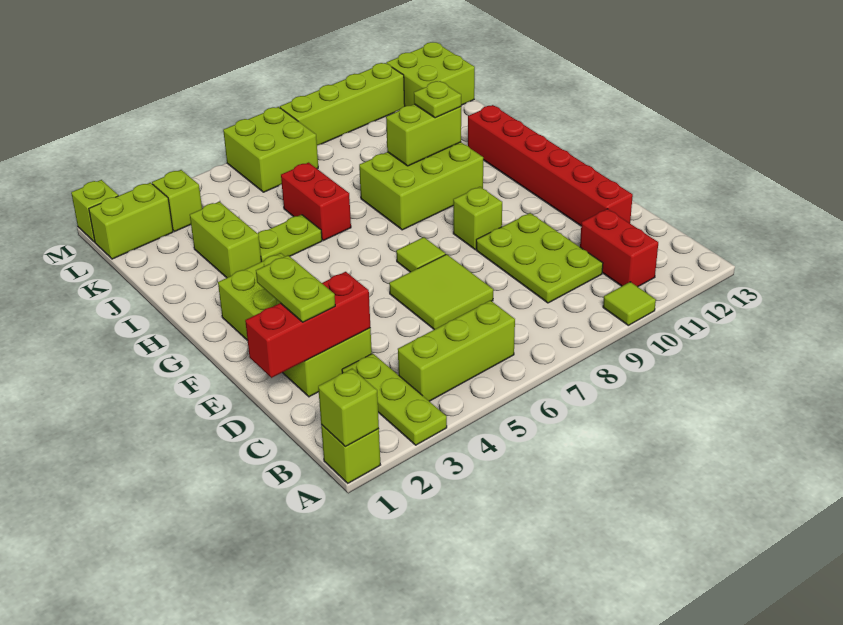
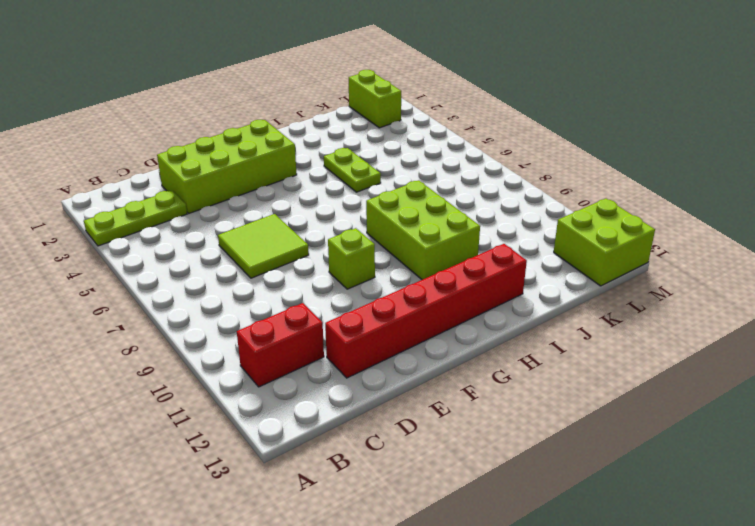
none -> lime brick A1 level 1
none -> lime tile A10 level 1
none -> lime brick B4:B6 level 1

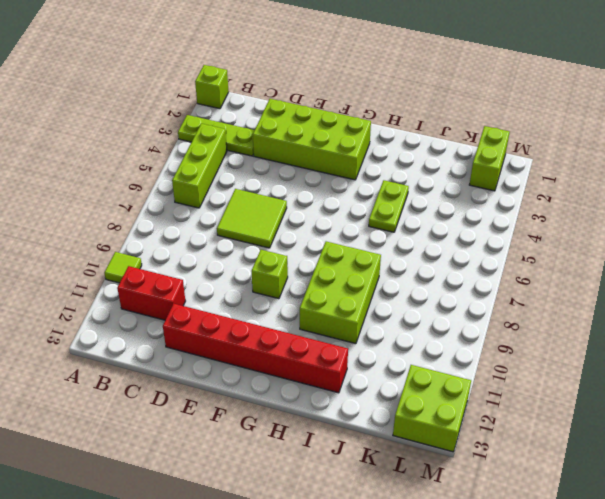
none -> lime plate C9:E10 level 1
none -> lime tile F7 level 1
none -> lime brick I3:J3 level 1

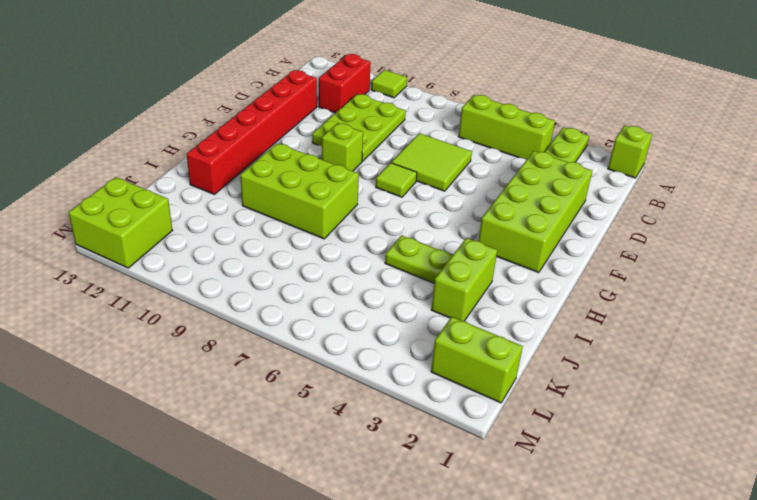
none -> red brick I6:J6 level 1
none -> lime brick L3 level 1
none -> lime brick L6:M7 level 1

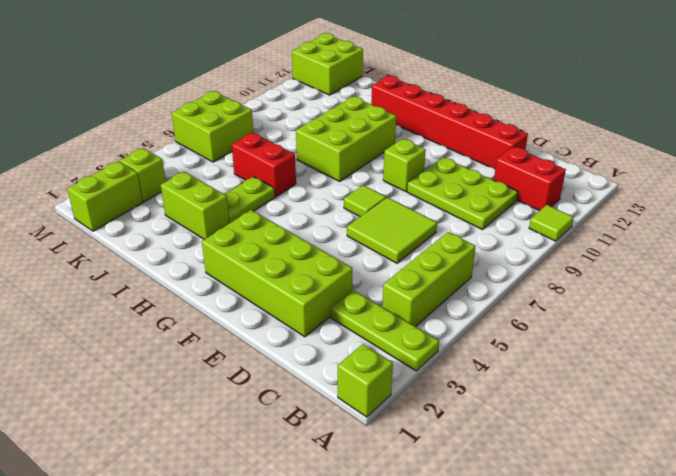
none -> lime brick M1 level 1
none -> lime brick M8:M11 level 1
none -> lime brick A1 level 2

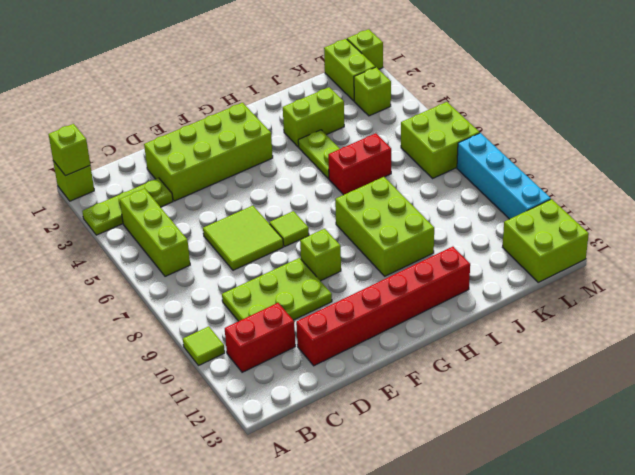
cyan brick M8:M11 level 1 -> lime brick M8:M11 level 1
none -> red brick D1:D3 level 2
none -> lime brick I9:I10 level 2
none -> lime plate D2:E2 level 3

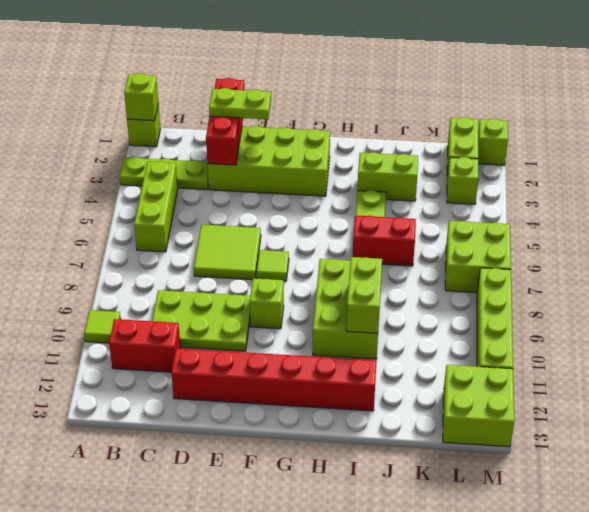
none -> lime plate I10 level 3

